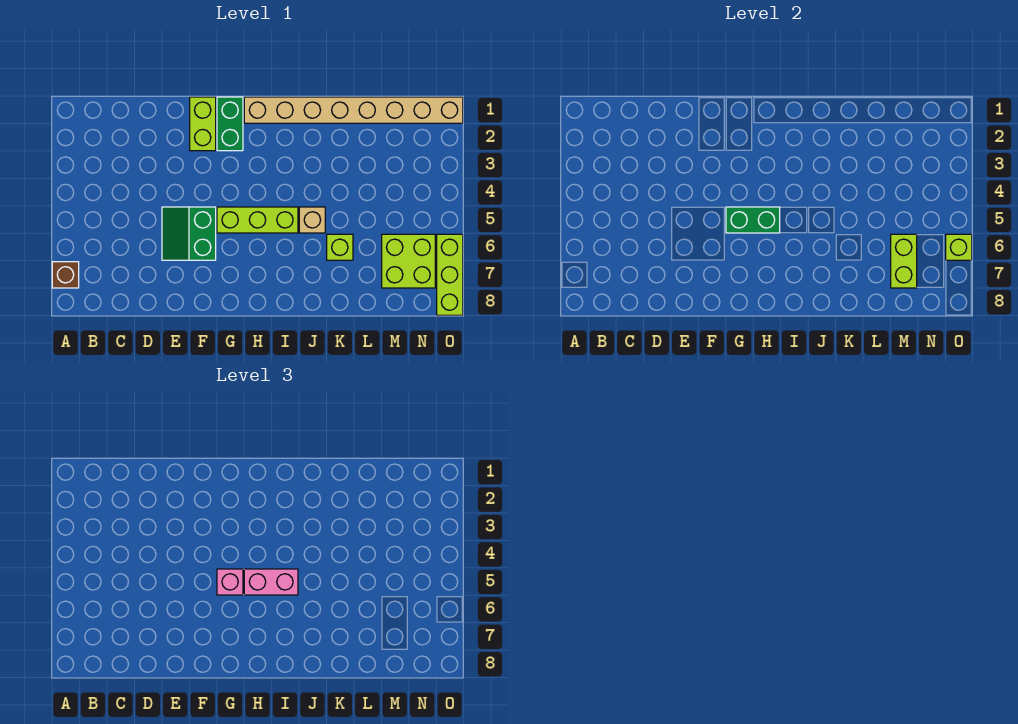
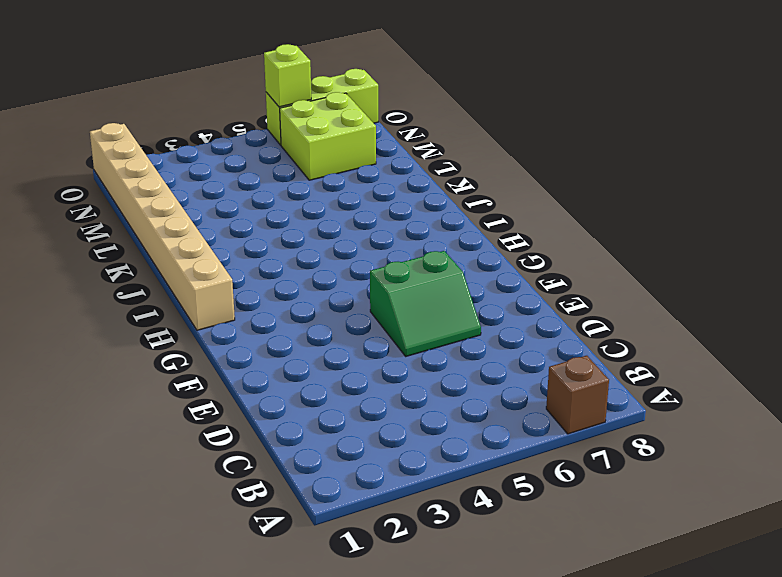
none -> lime brick F1:F2 level 1
none -> green brick G1:G2 level 1
none -> lime brick G5:I5 level 1

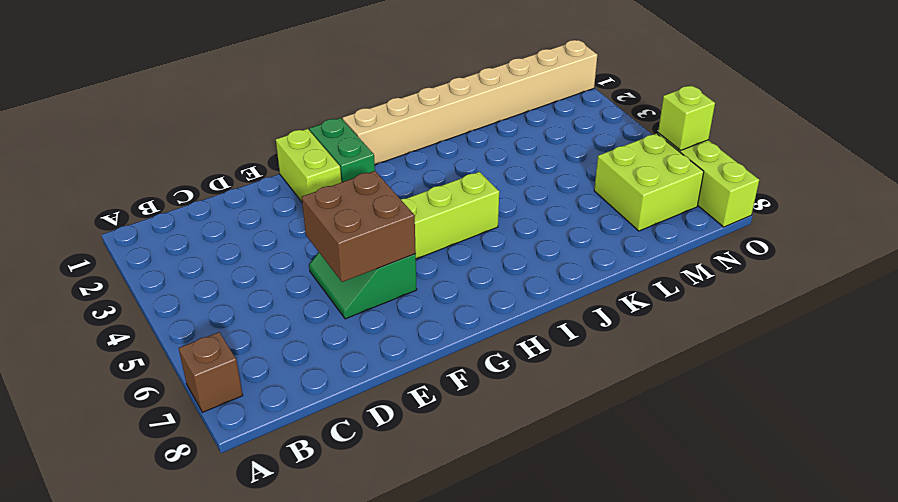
brown brick E5:F6 level 2 -> none
none -> tan brick J5 level 1
none -> lime brick K6 level 1
none -> green brick G5:H5 level 2

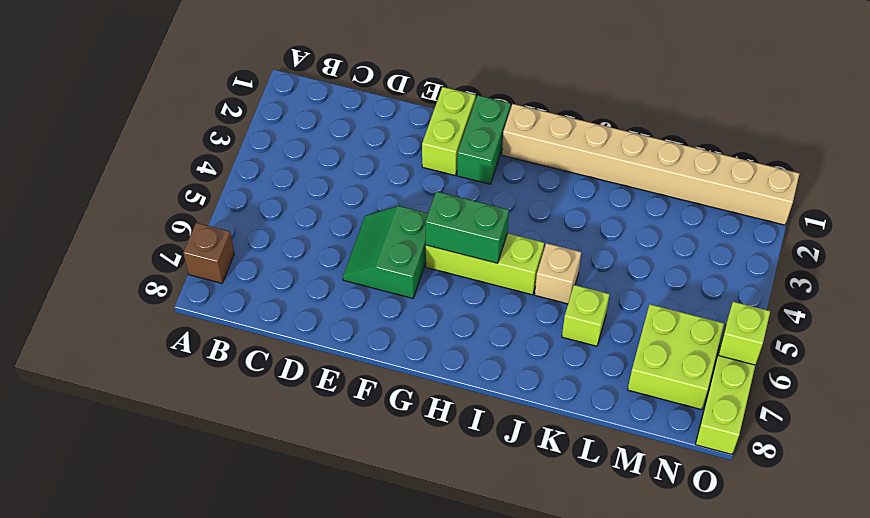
none -> lime brick M6:M7 level 2
none -> pink brick G5 level 3
none -> pink brick H5:I5 level 3

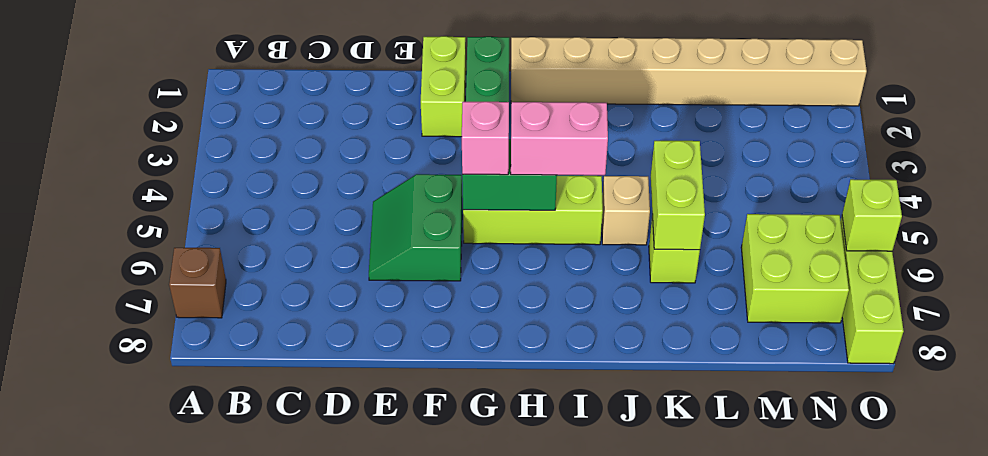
lime brick K5:K6 level 2 -> lime brick M6:M7 level 2

